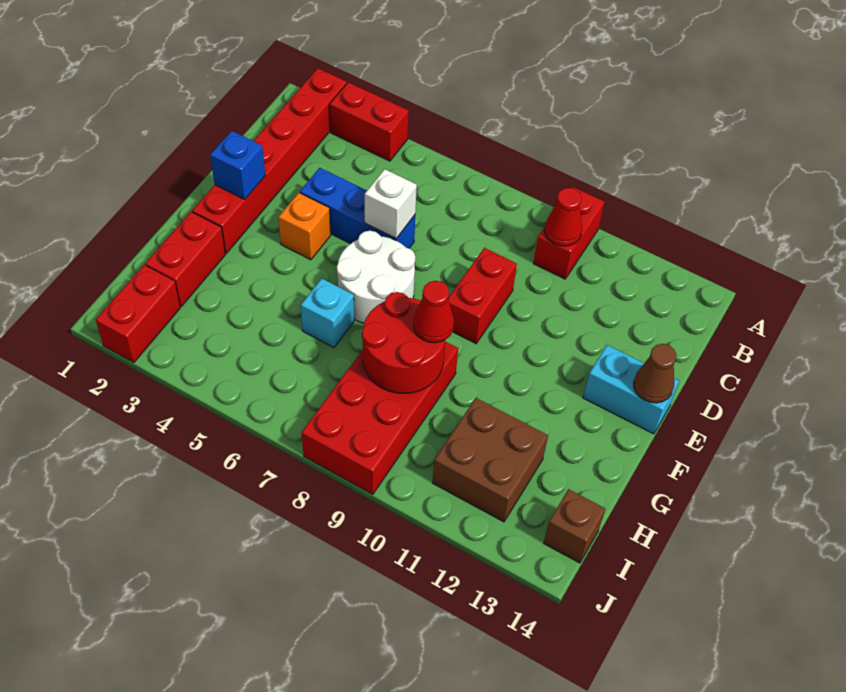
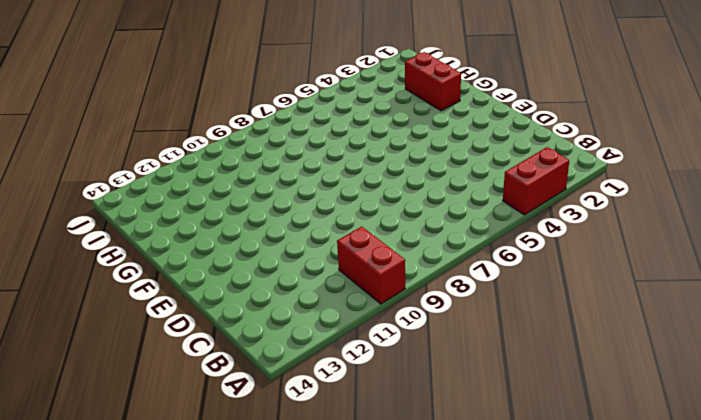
none -> red brick A2:F2 level 1
none -> blue brick D4:D6 level 1
none -> red brick D9:E9 level 1

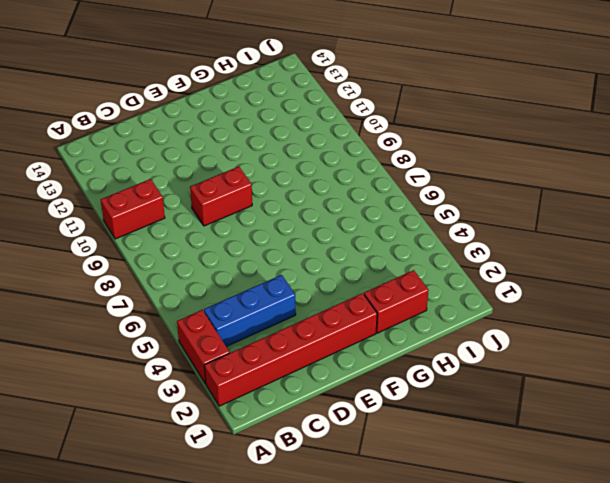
blue brick B4:D4 level 1 -> blue brick D4:D6 level 1
none -> orange brick E4 level 1
none -> white round brick E6:F7 level 1
none -> cyan brick E13:E14 level 1

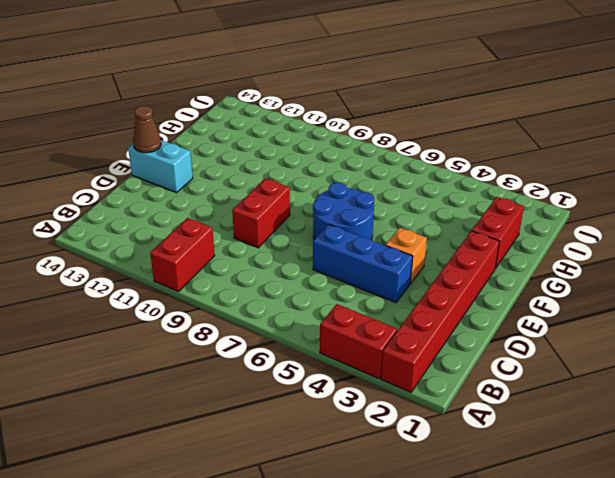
blue round brick E6:F7 level 1 -> white round brick E6:F7 level 1
none -> cyan brick G6 level 1
none -> red brick G8:J9 level 1
none -> brown brick H11:I12 level 1

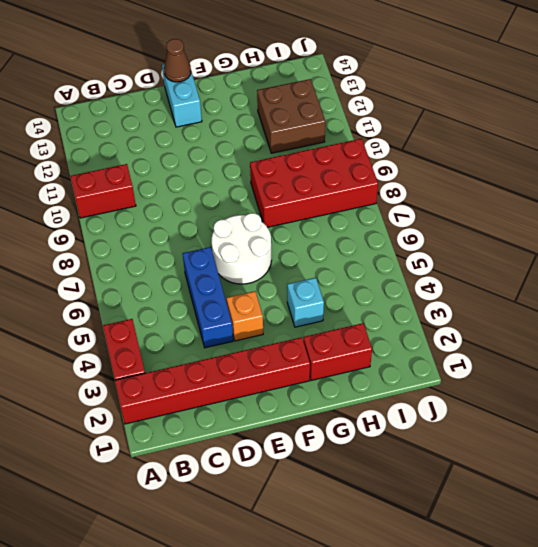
cyan brick G4 level 1 -> cyan brick G6 level 1
none -> red brick D9:E9 level 1
none -> red brick I2:J2 level 1
none -> brown brick I14 level 1

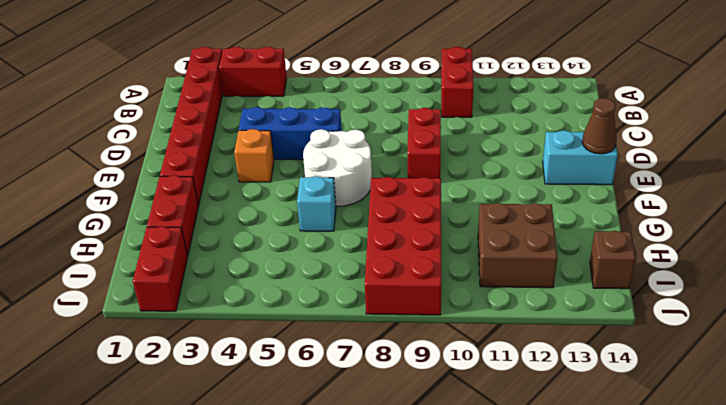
none -> red cone B10 level 2
none -> white brick D6 level 2
none -> blue brick E2 level 2

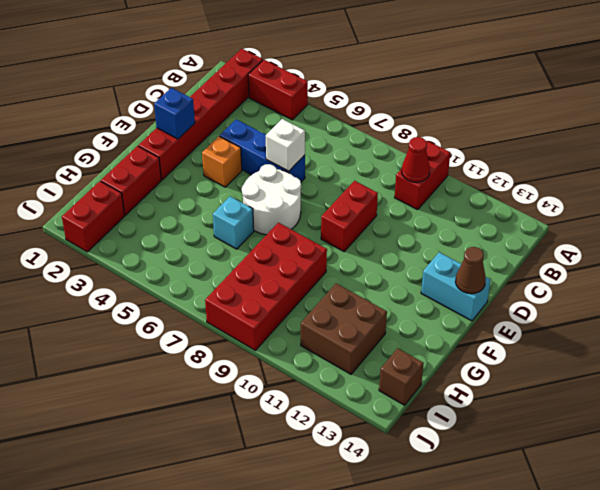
none -> red round brick G8:H9 level 2
none -> red cone G9 level 3

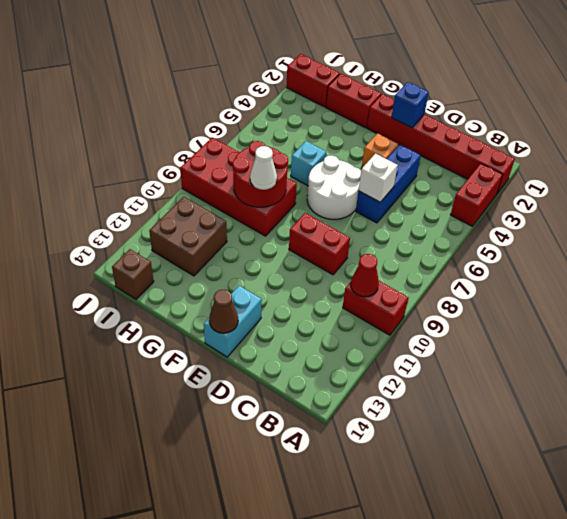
white cone G9 level 3 -> red cone G9 level 3

